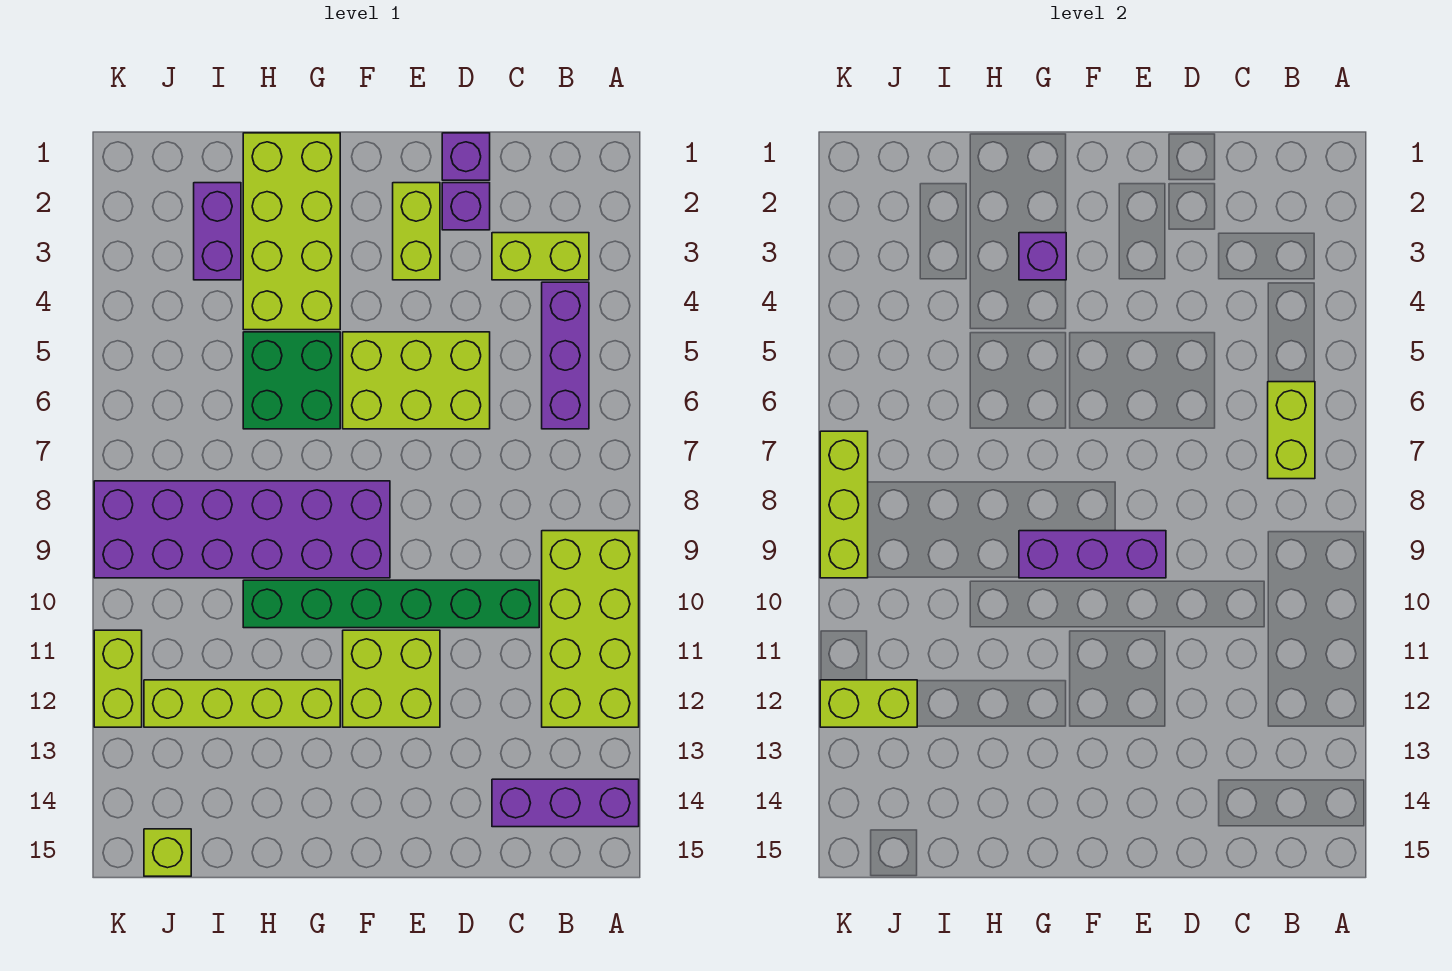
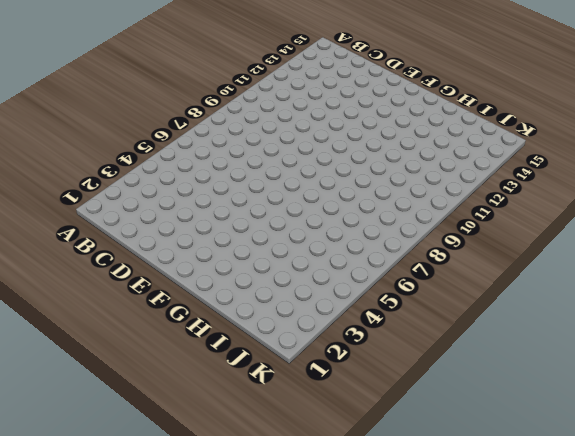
none -> lime brick A9:B12 level 1
none -> purple brick A14:C14 level 1
none -> lime brick B3:C3 level 1

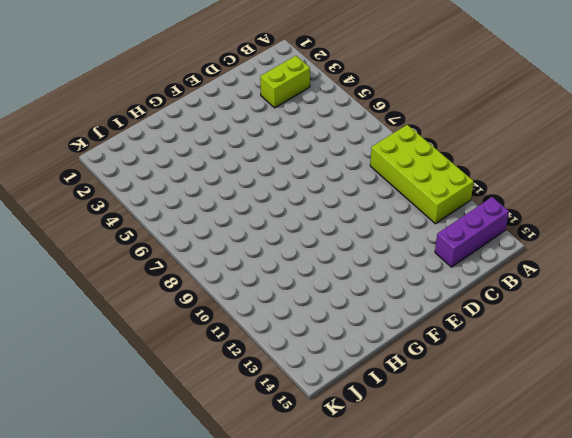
none -> purple brick B4:B6 level 1
none -> green brick C10:H10 level 1
none -> purple brick D1 level 1

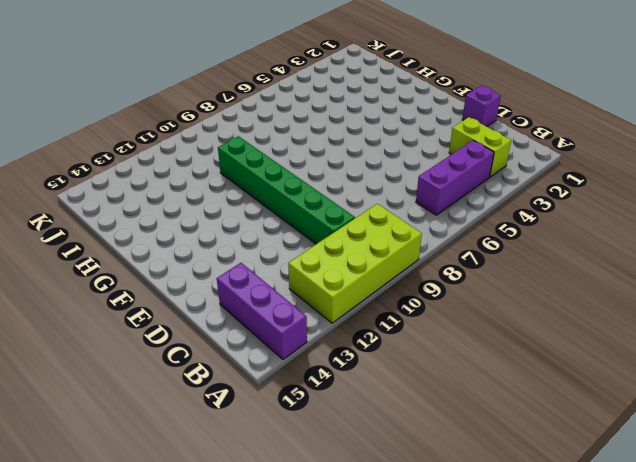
none -> purple brick D2 level 1
none -> lime brick D5:F6 level 1
none -> lime brick E2:E3 level 1

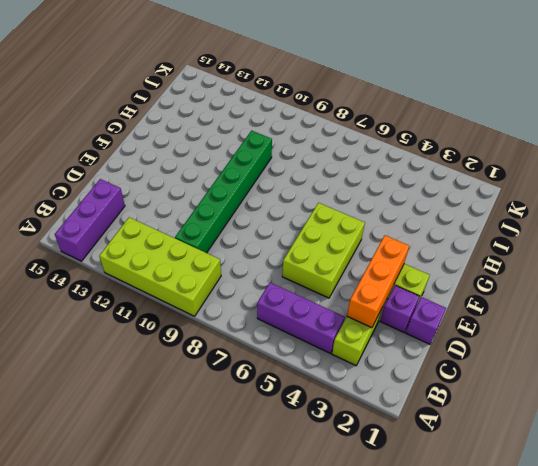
orange brick C3:E3 level 2 -> none
none -> lime brick E11:F12 level 1
none -> purple brick F8:K9 level 1
none -> lime brick G1:H4 level 1

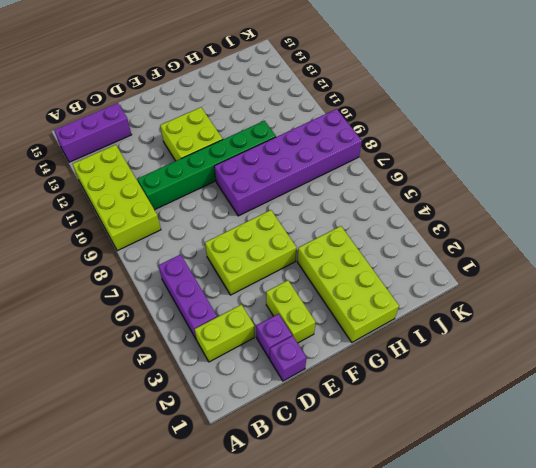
none -> green brick G5:H6 level 1
none -> lime brick G12:J12 level 1
none -> purple brick I2:I3 level 1

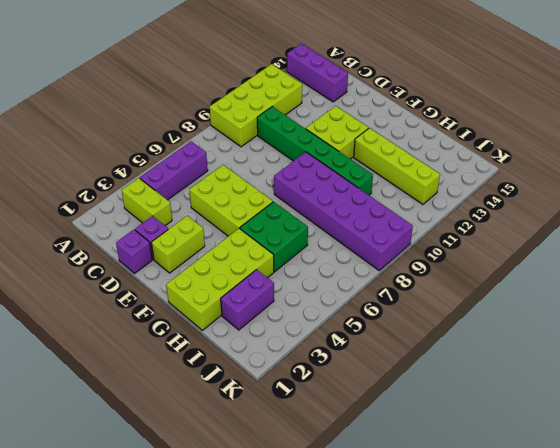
none -> lime brick J15 level 1
none -> lime brick K11:K12 level 1
none -> lime brick B6:B7 level 2

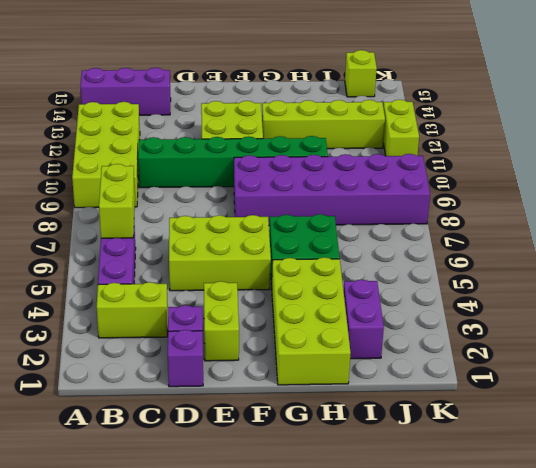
none -> purple brick E9:G9 level 2
none -> purple brick G3 level 2
none -> lime brick J12:K12 level 2

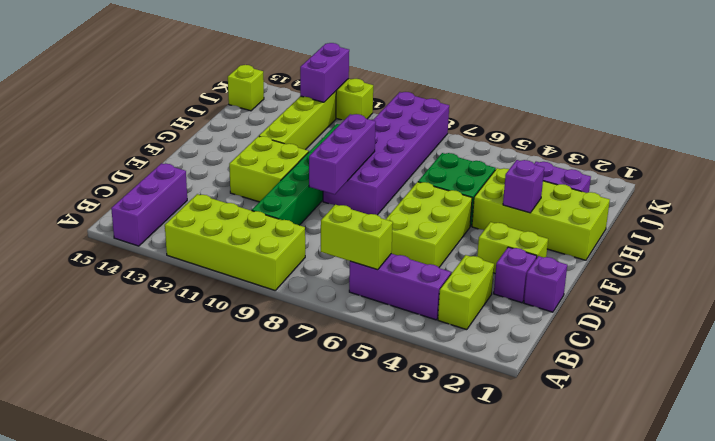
purple brick J12:K12 level 2 -> lime brick J12:K12 level 2
none -> lime brick K7:K9 level 2

